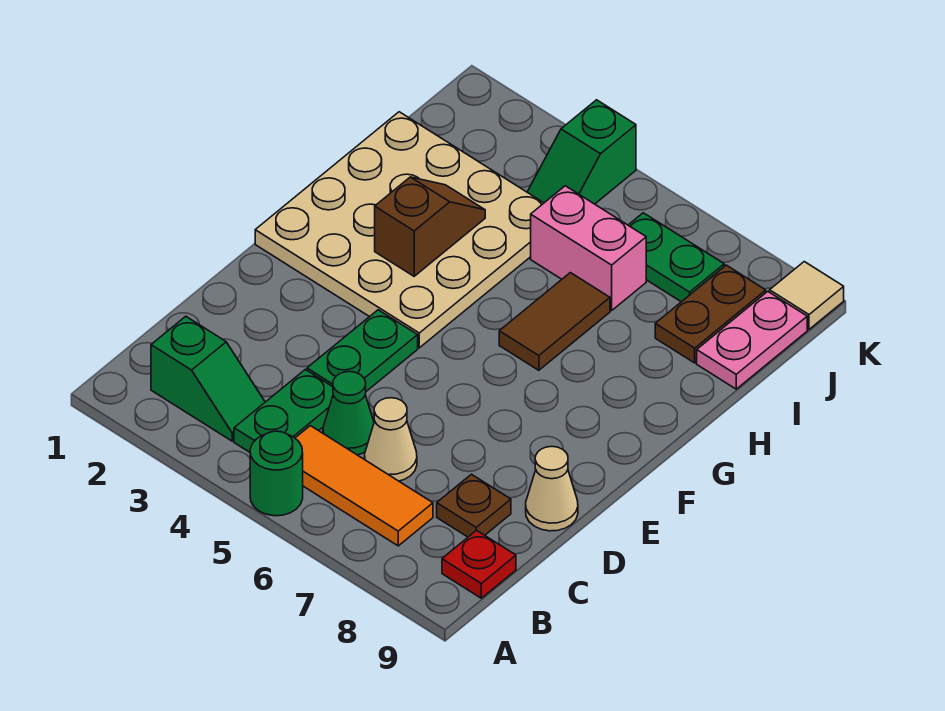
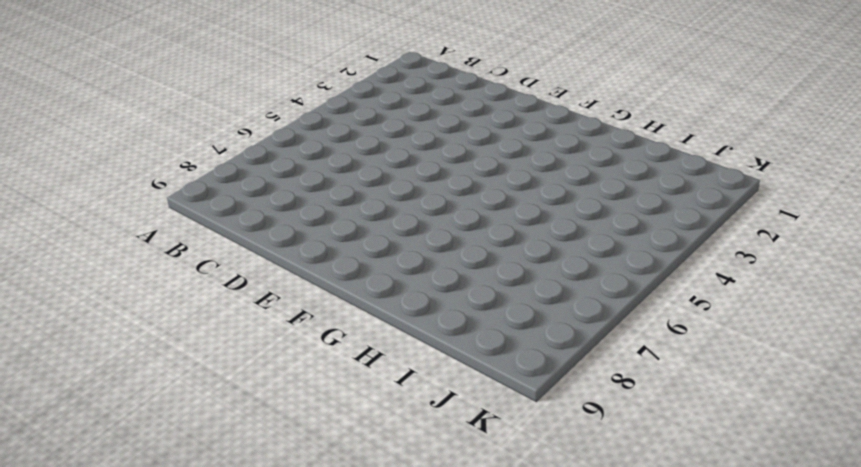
none -> green round brick A5 level 1
none -> green slope B2:B3 level 1 top 2
none -> green plate B4:C4 level 1

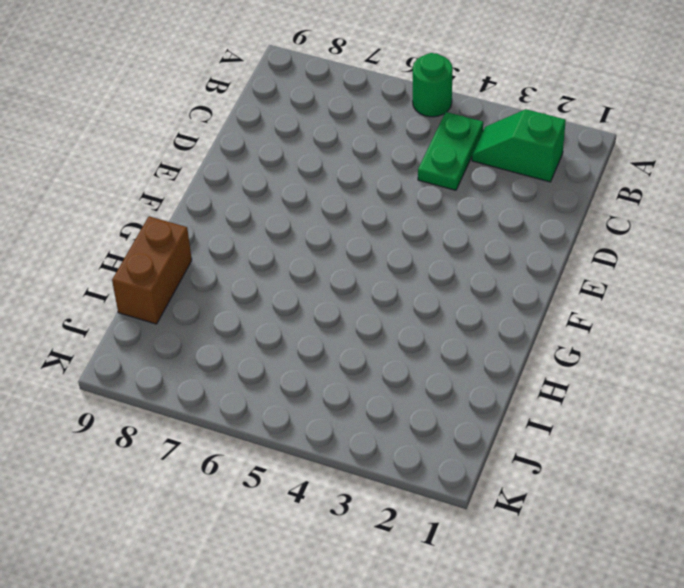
brown brick H9:I9 level 1 -> pink plate I9:J9 level 1
none -> orange tile B5:B7 level 1
none -> red plate B9 level 1
none -> green cone C5 level 1

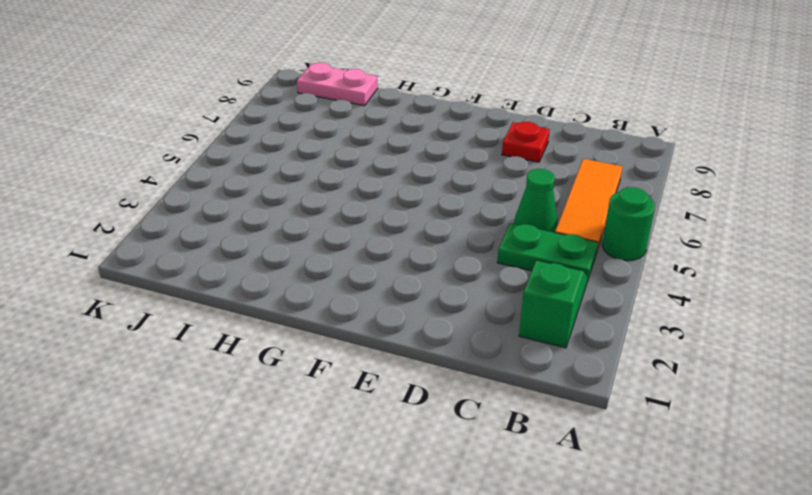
red plate D8 level 1 -> red plate B9 level 1
none -> tan cone C6 level 1
none -> brown plate C8 level 1
none -> green plate D4:E4 level 1

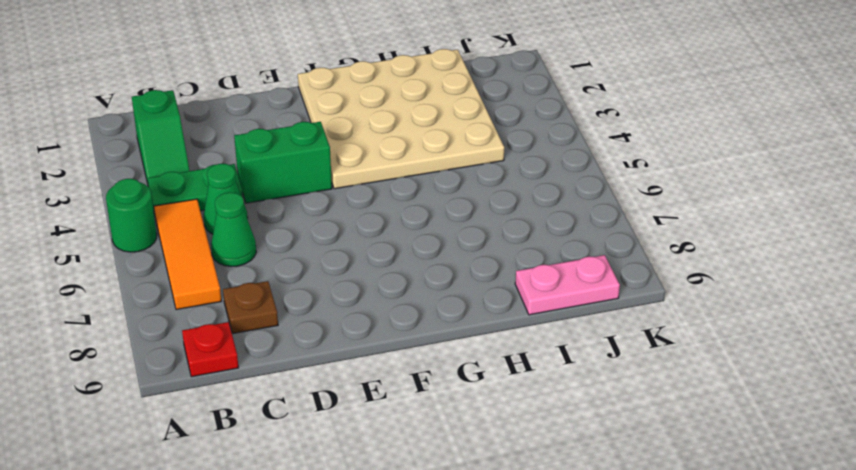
green cone C6 level 1 -> tan cone C6 level 1
green brick D4:E4 level 1 -> green plate D4:E4 level 1
none -> tan cone D9 level 1
none -> brown tile G6:H6 level 1
none -> pink brick I5:I6 level 1

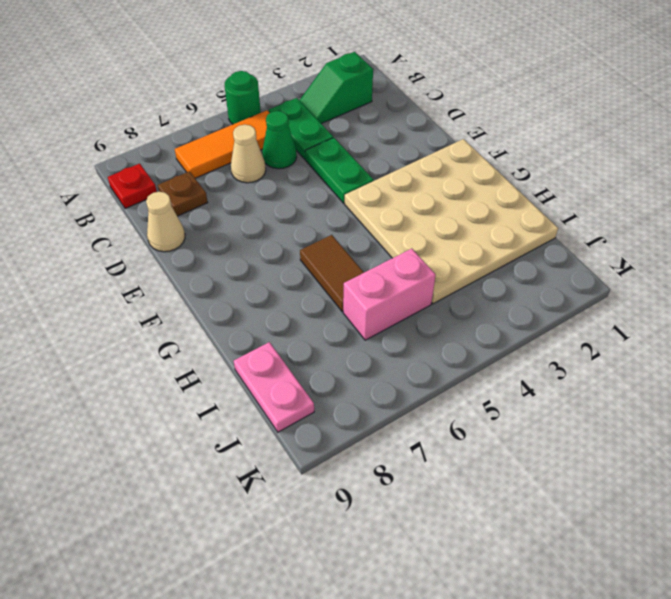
none -> brown plate I8:J8 level 1
none -> green slope J4:K4 level 1 top K
none -> green plate J6:J7 level 1

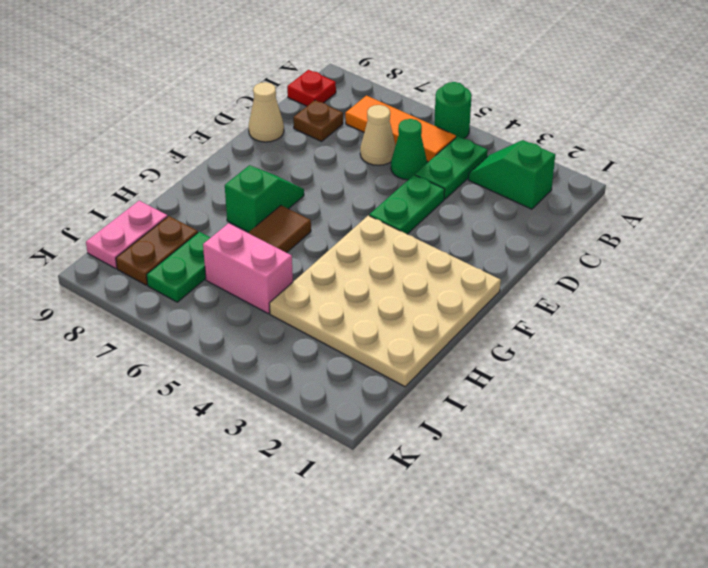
green slope F7:G7 level 1 top G -> green slope J4:K4 level 1 top K
green plate I7:J7 level 1 -> green plate J6:J7 level 1
none -> tan tile K9 level 1
none -> brown slope G3:H3 level 2 top G

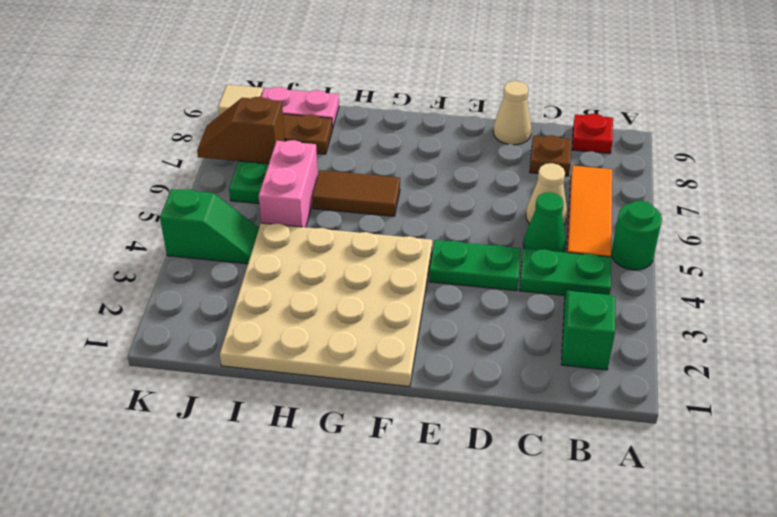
brown slope J7:K7 level 2 top J -> brown slope G3:H3 level 2 top G

